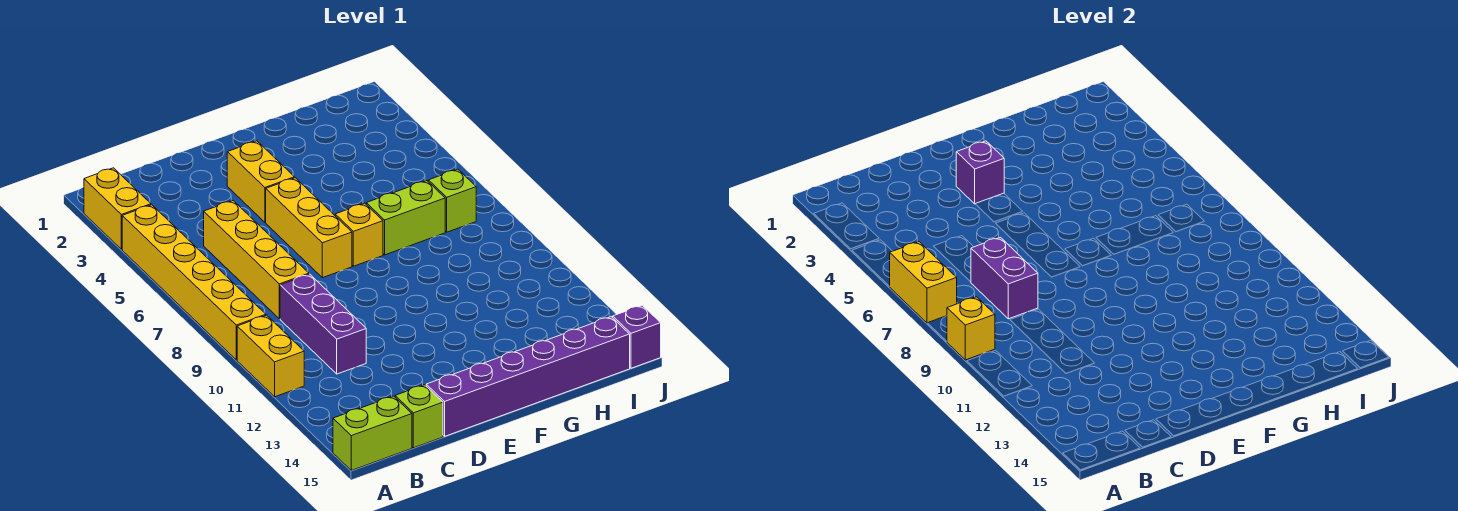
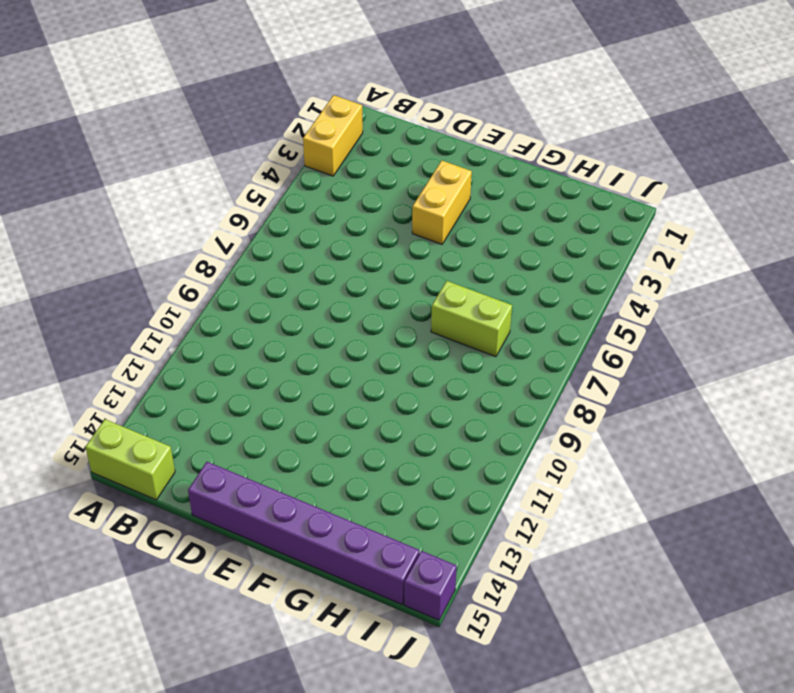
none -> yellow brick A4:A9 level 1
none -> yellow brick A10:A11 level 1
none -> yellow brick C5:C8 level 1

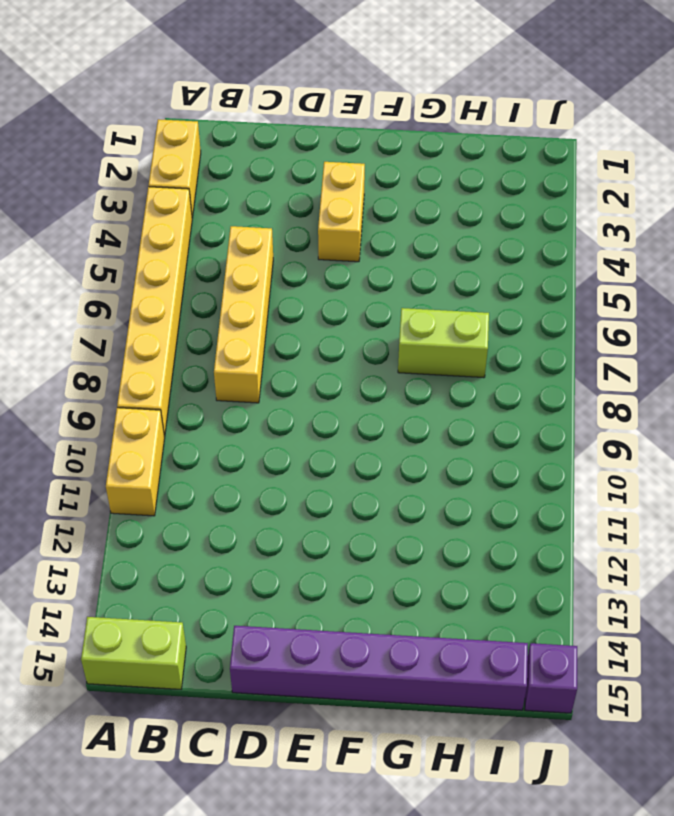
none -> purple brick C9:C11 level 1
none -> lime brick C15 level 1
none -> yellow brick E5:E7 level 1

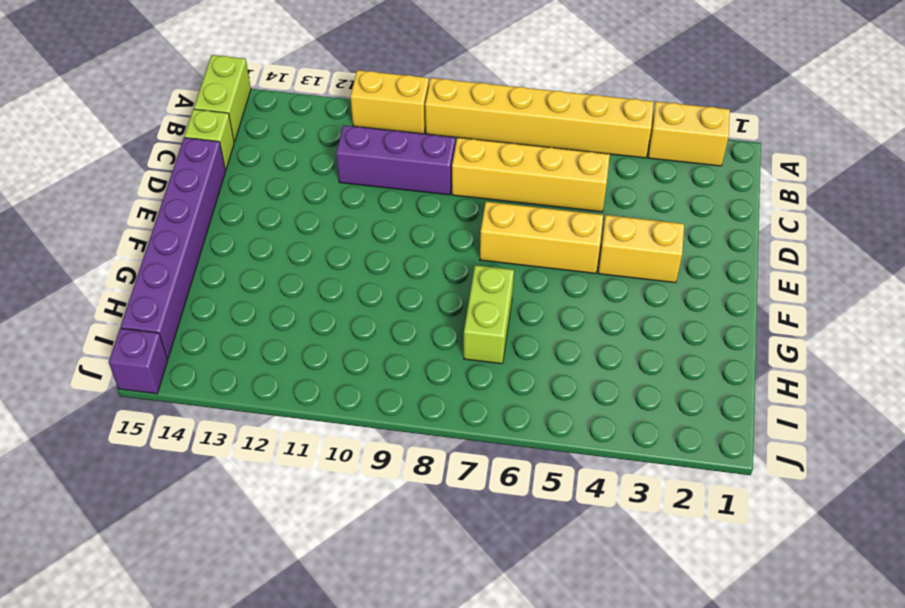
none -> yellow brick F7 level 1
none -> lime brick I7 level 1
none -> yellow brick A6:A7 level 2

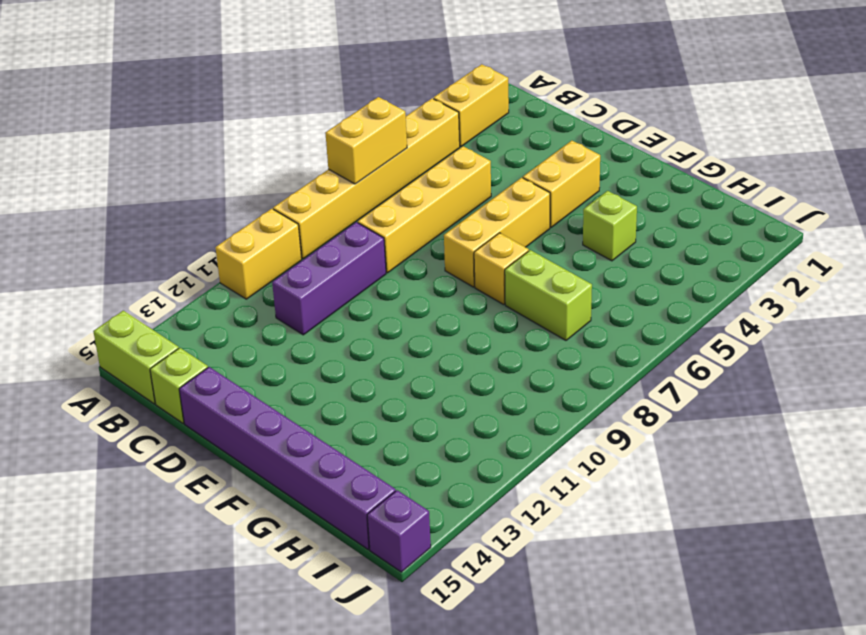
lime brick G4 level 1 -> lime brick I7 level 1
none -> yellow brick A9 level 2
none -> purple brick C7:C8 level 2
none -> purple brick E3 level 2

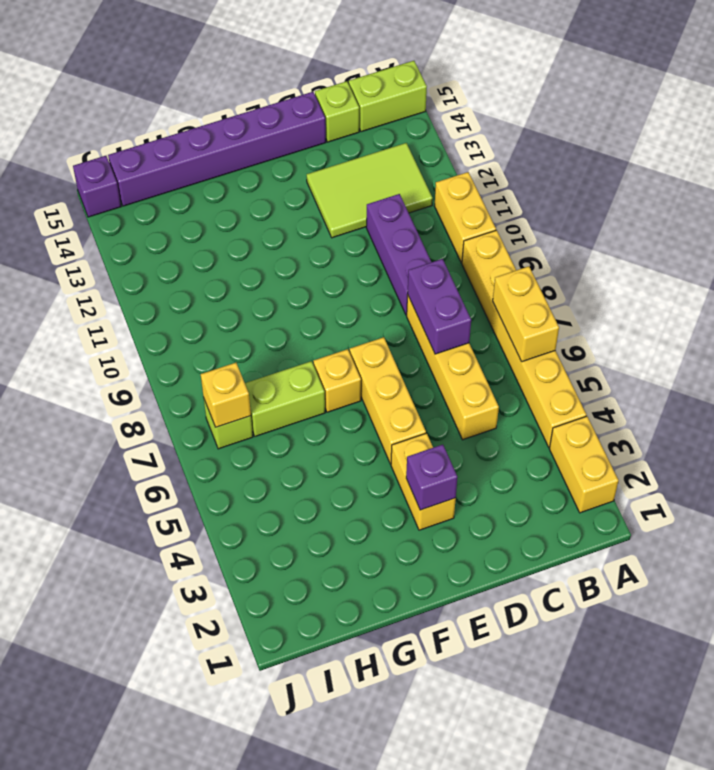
lime tile B12:D13 level 1 -> none
yellow brick I7 level 2 -> yellow brick A9 level 2

